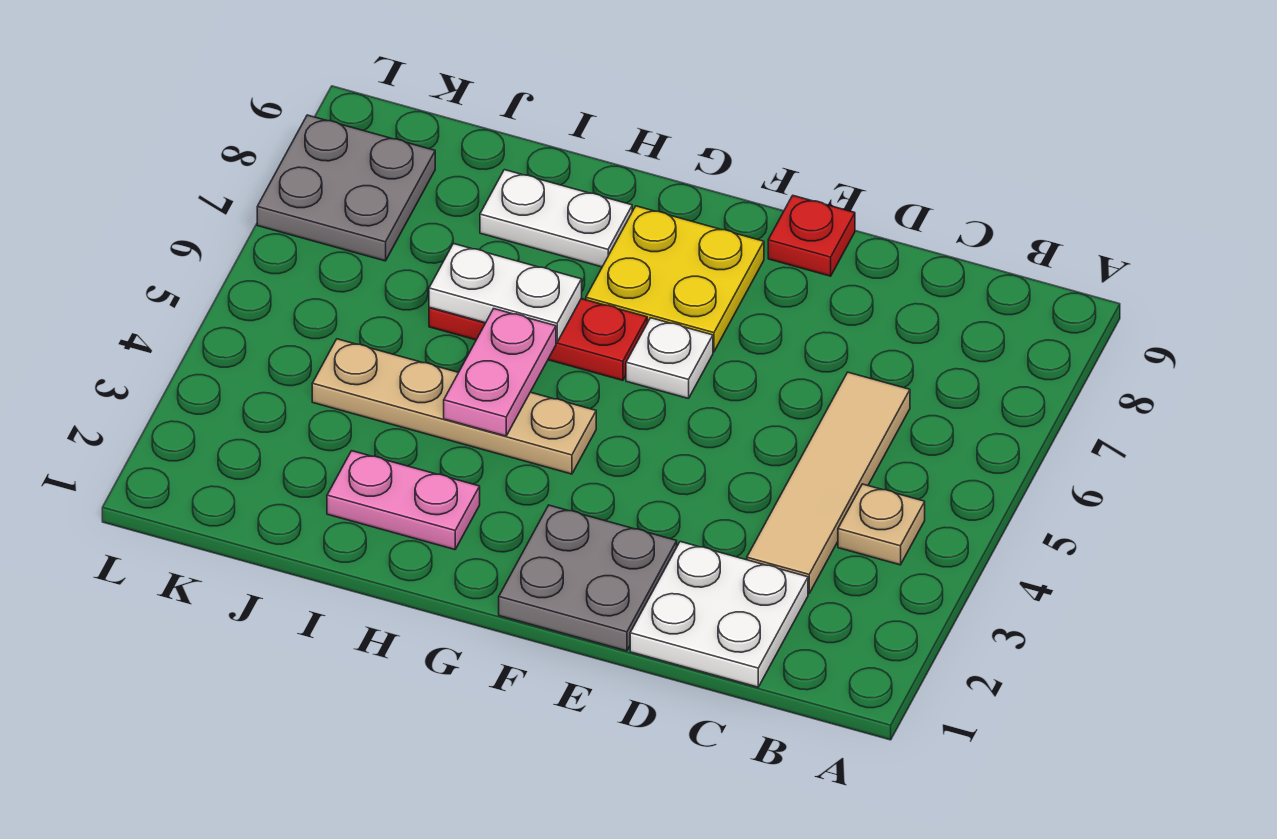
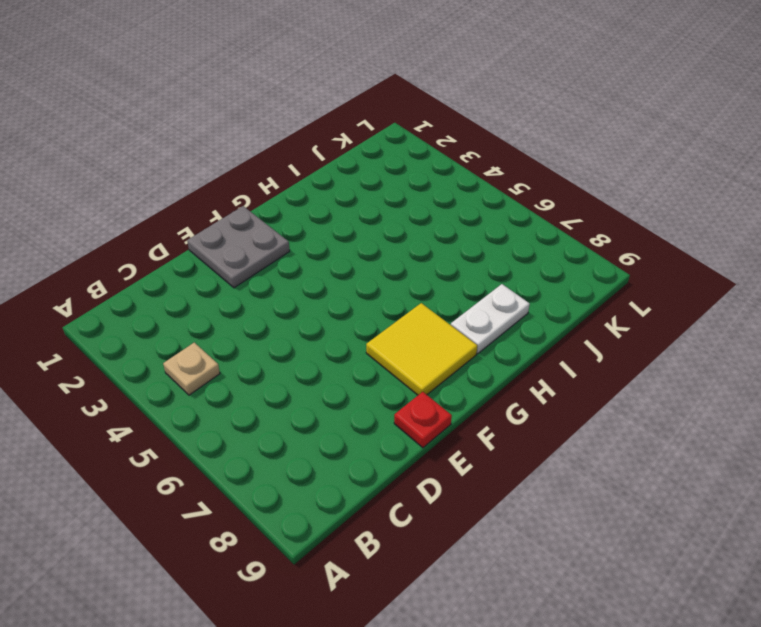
yellow tile F7:G8 level 1 -> yellow plate F7:G8 level 1
none -> white plate C1:D2 level 1
none -> tan tile C3:C6 level 1
none -> white plate F6 level 1

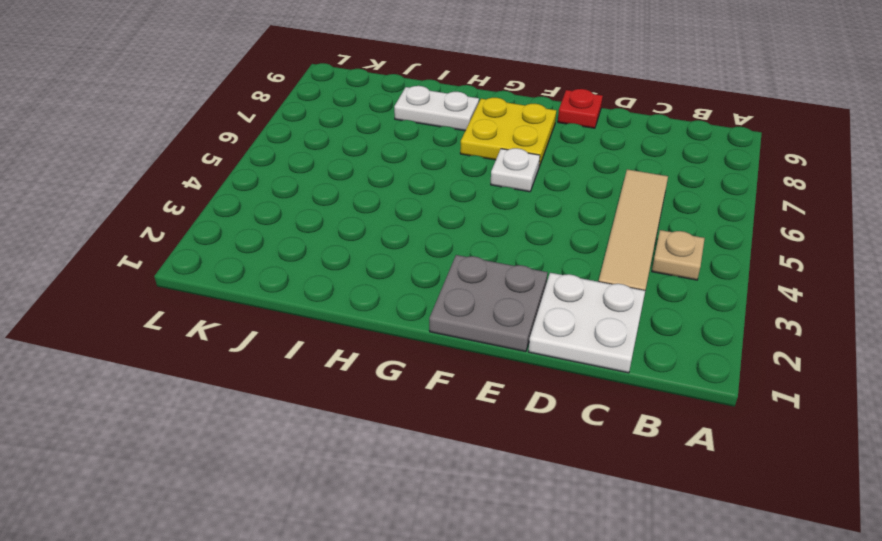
none -> tan plate G4:J4 level 1
none -> red plate G6:I6 level 1
none -> pink plate H2:I2 level 1

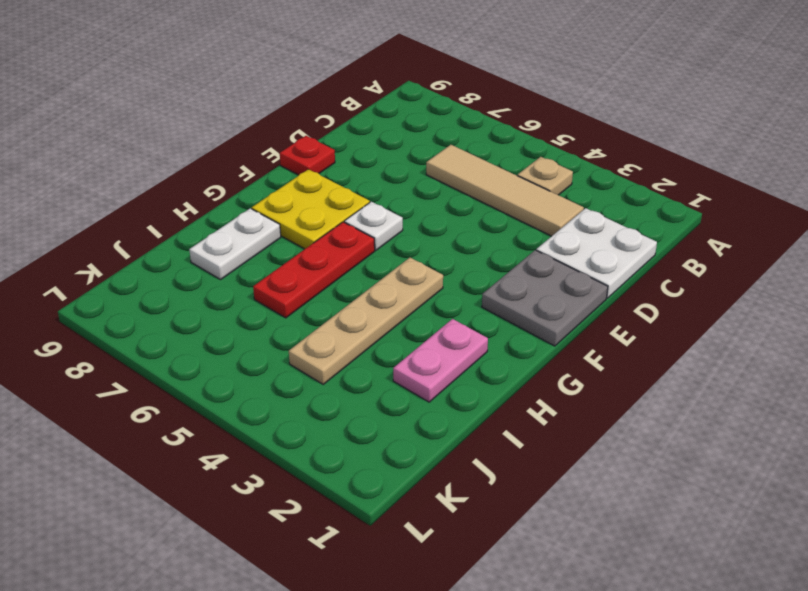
none -> grey plate K7:L8 level 1
none -> pink plate H4:H5 level 2
none -> white plate H6:I6 level 2

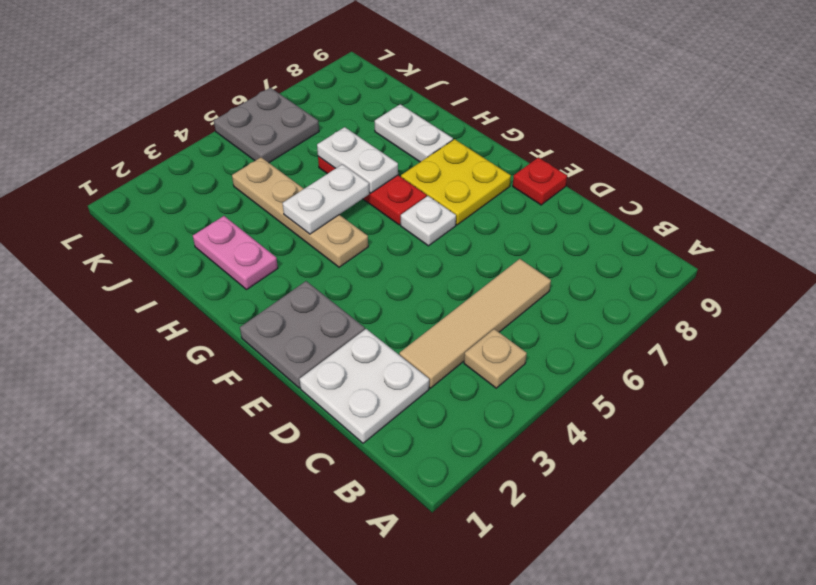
white plate H4:H5 level 2 -> pink plate H4:H5 level 2
grey plate K5:L6 level 1 -> grey plate K7:L8 level 1

